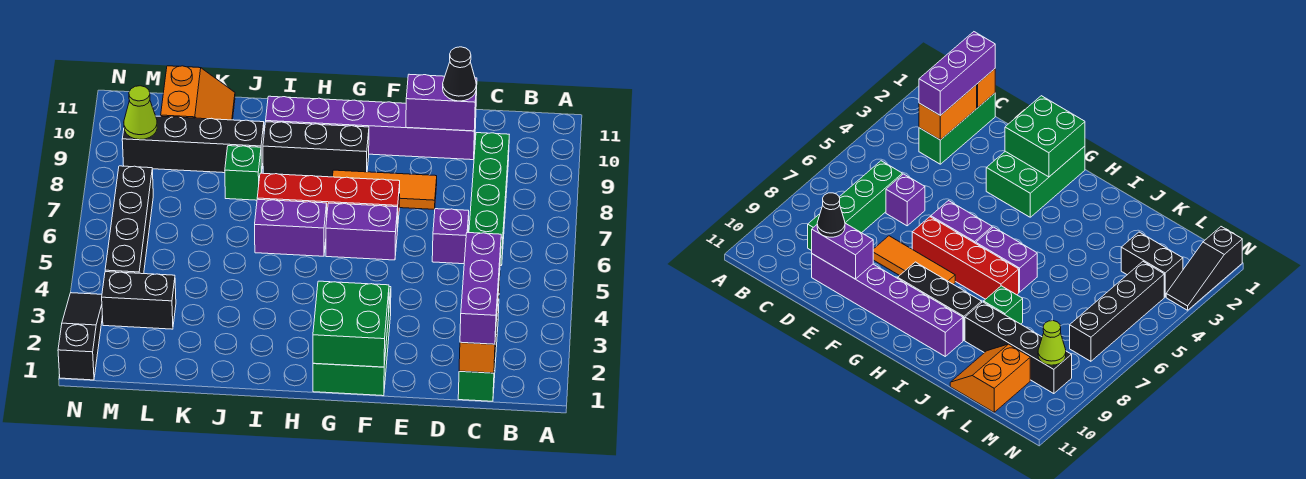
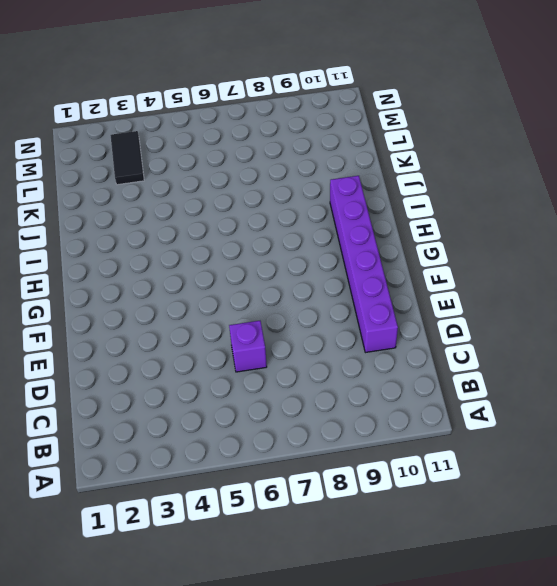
black tile L3:M3 level 1 -> black brick L3:M3 level 1
none -> green brick C1:C3 level 1
none -> green brick C6:C9 level 1
none -> orange tile E8:G8 level 1

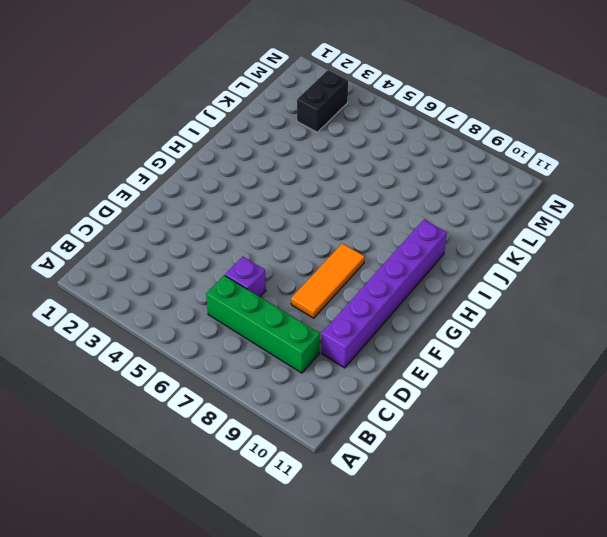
none -> green brick C1:C3 level 1
none -> green brick F1:G3 level 1
none -> purple brick F6:G6 level 1

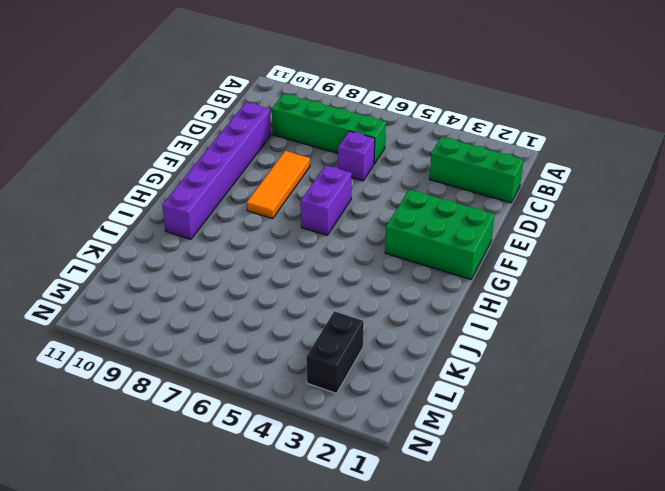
none -> red brick F7:I7 level 1
none -> black brick G9:I9 level 1
none -> purple brick H6:I6 level 1

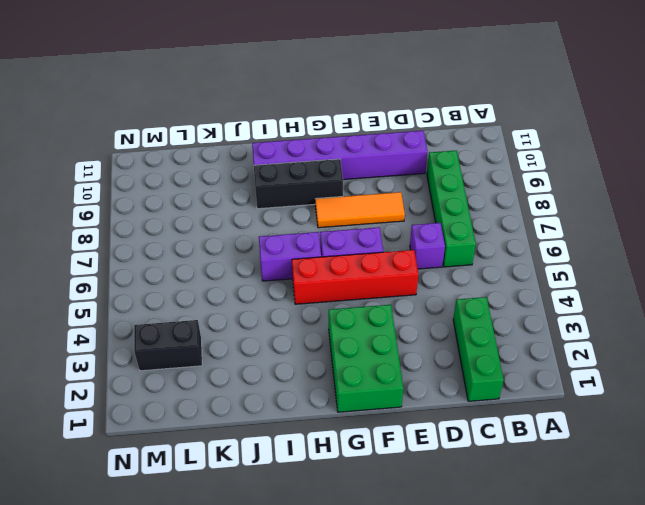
red brick E5:H5 level 1 -> red brick F7:I7 level 1
none -> green brick J8 level 1
none -> black brick J9:M9 level 1
none -> orange slope K10:L11 level 1 top L

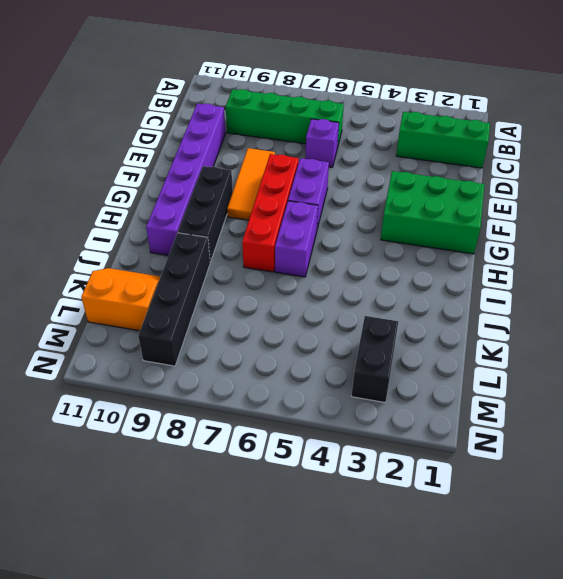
none -> green brick J8 level 1
none -> black brick M4:M7 level 1
none -> black slope N1:N3 level 1 top 1

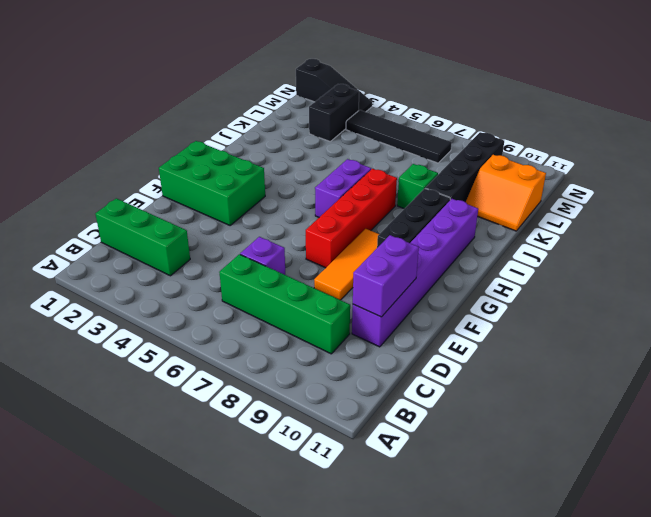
black tile M4:M7 level 1 -> black brick M4:M7 level 1
none -> purple brick F6:G6 level 1
none -> orange brick C1 level 2
none -> orange brick C2:C3 level 2

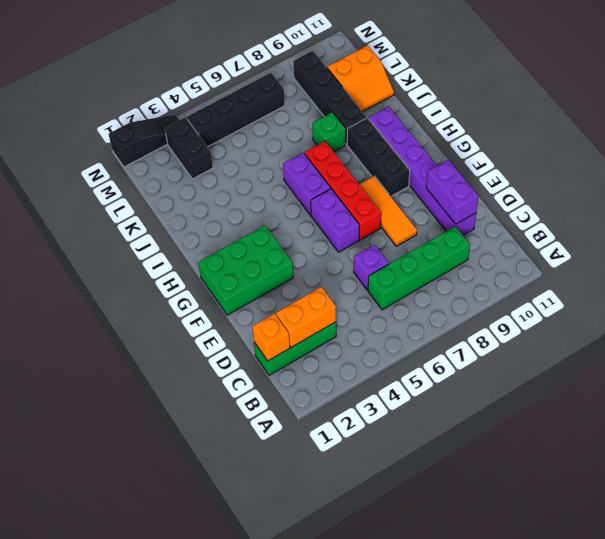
none -> green brick F1:G2 level 2
none -> lime cone M9 level 2
none -> purple brick C1:C3 level 3

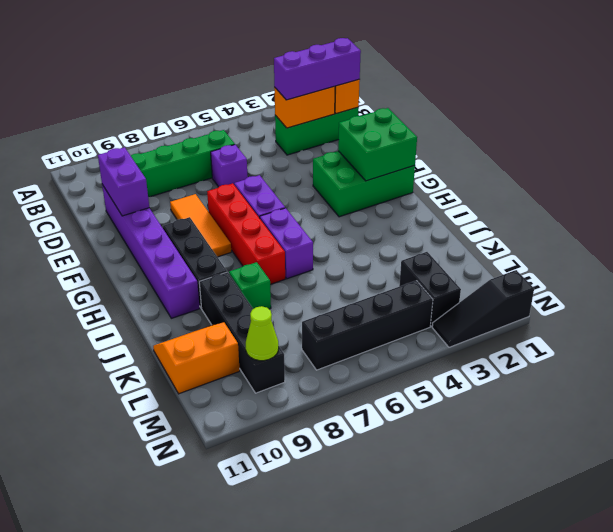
none -> black cone D10 level 3

